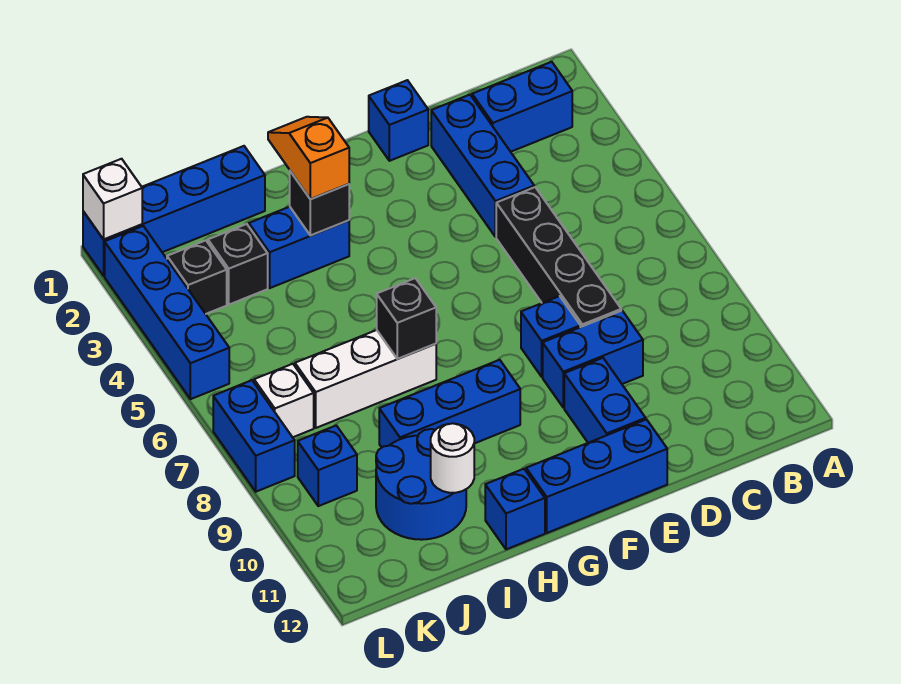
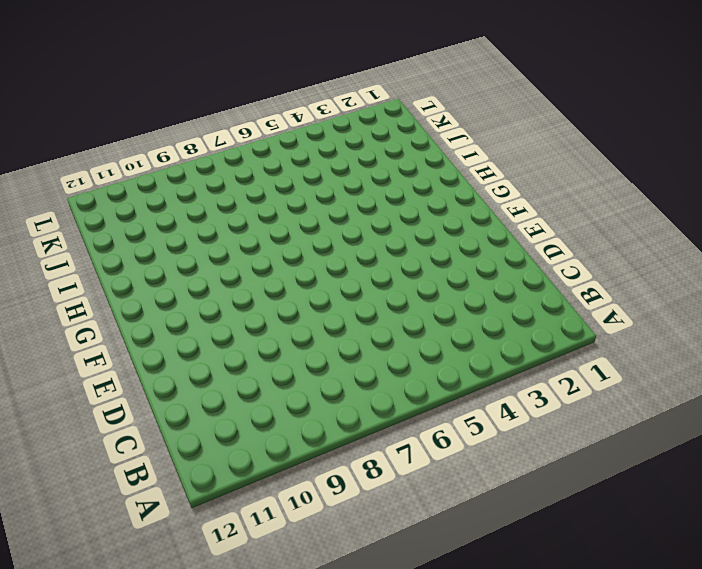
none -> blue brick B2:C2 level 1
none -> blue brick D2:D4 level 1
none -> black brick D5:D8 level 1

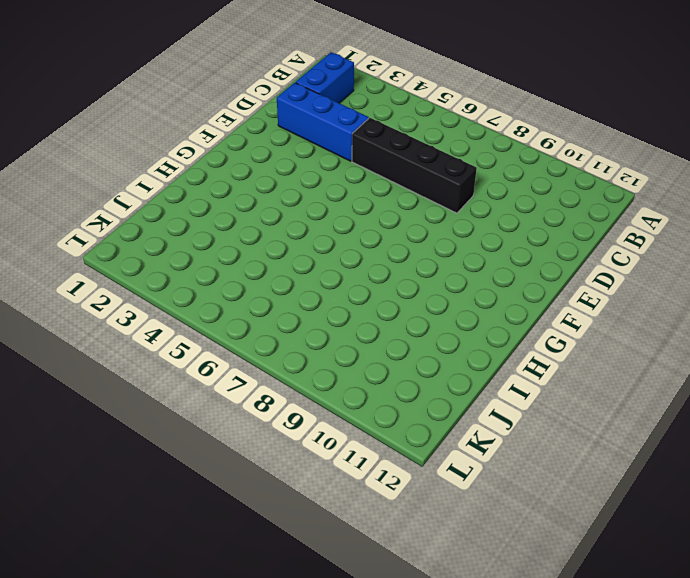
none -> blue brick D9:E9 level 1
none -> blue brick E1 level 1
none -> blue brick E8 level 1

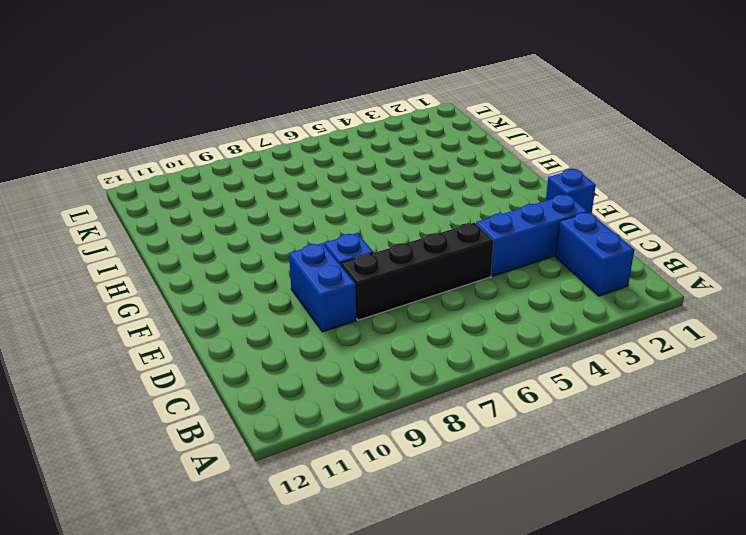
none -> blue brick E10:E11 level 1
none -> blue brick E12:G12 level 1
none -> blue brick G9:I9 level 1

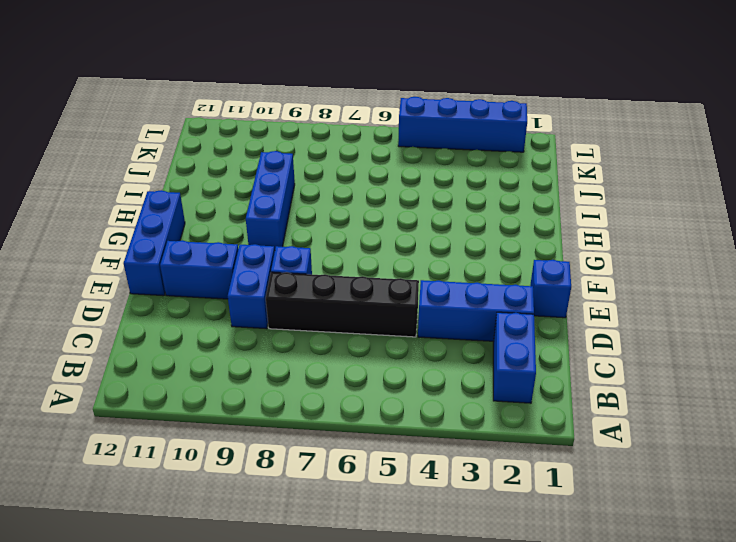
none -> blue brick H3:I3 level 1
none -> white brick H7:J7 level 1
none -> blue brick H12 level 1

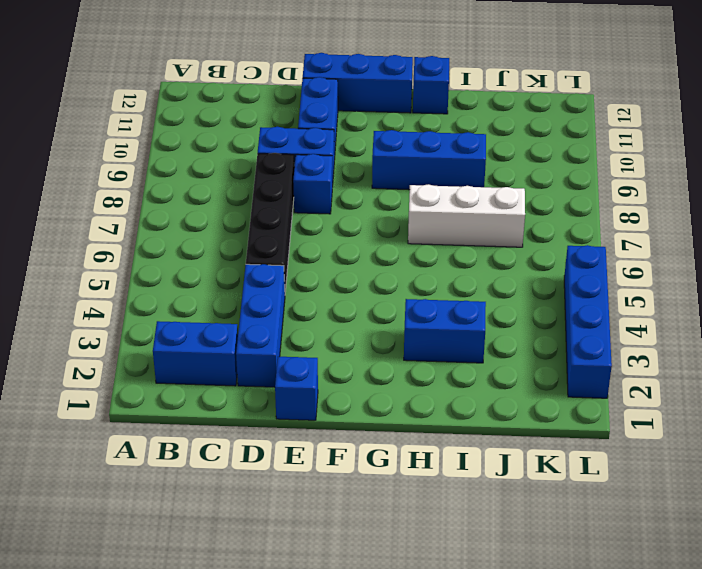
none -> blue brick I1:L1 level 1
none -> blue round brick I10:J11 level 1
none -> black brick J3 level 1

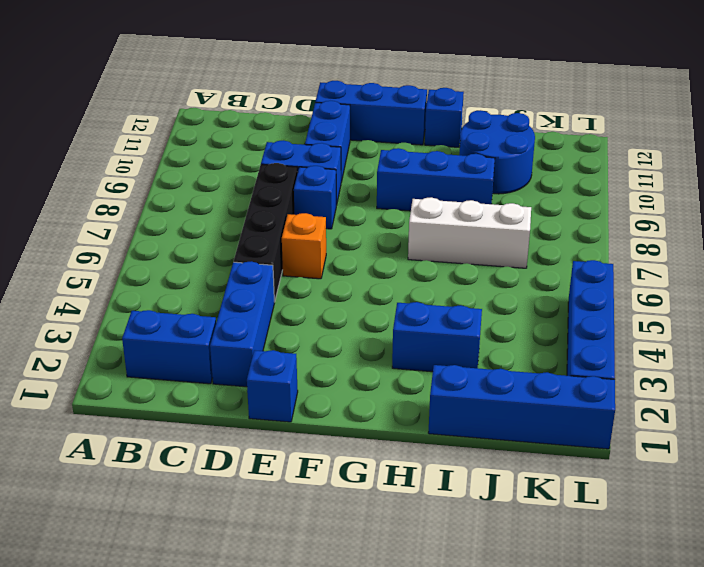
orange brick E6 level 1 -> none
none -> black brick J3 level 1
none -> black brick K3 level 1
none -> white brick K7 level 1

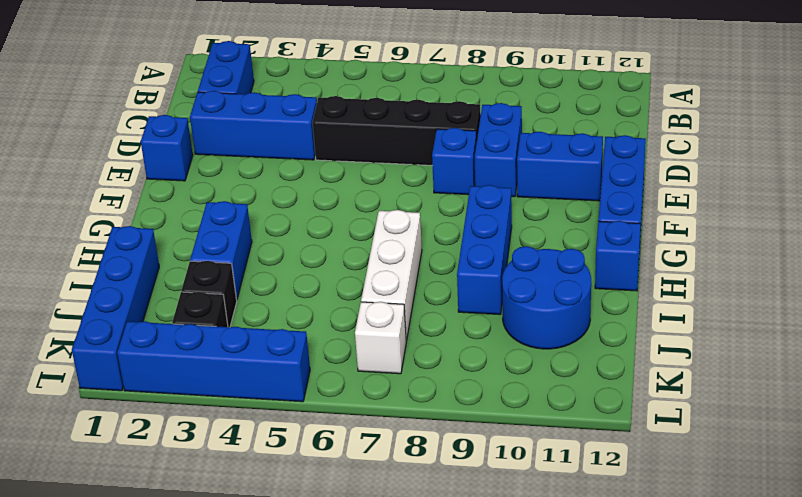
none -> blue brick K9 level 1
none -> blue brick L7:L8 level 1
none -> black brick H3 level 2

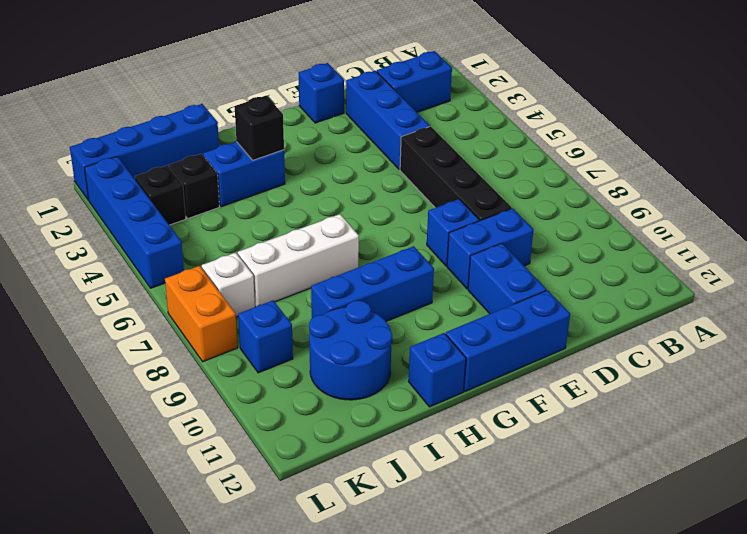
orange brick L7:L8 level 1 -> blue brick L7:L8 level 1
none -> black brick H7 level 2
none -> white round brick I11 level 2
none -> white brick L1 level 2

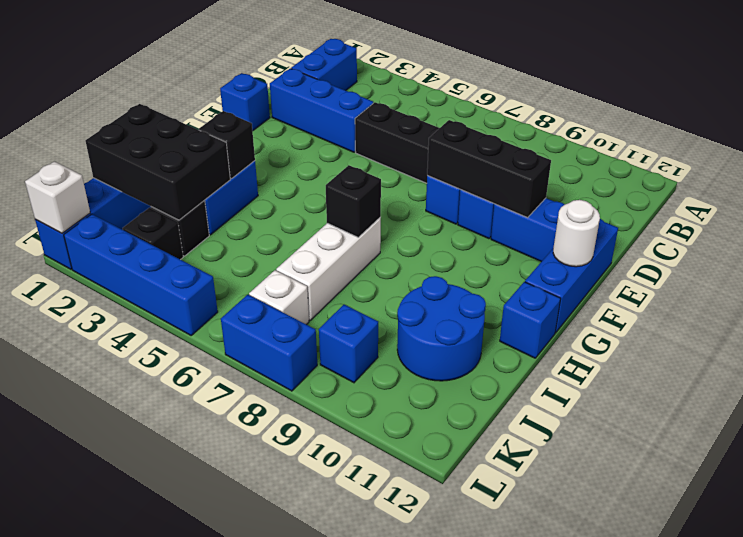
black brick E8:E10 level 2 -> none
white round brick F12 level 2 -> white round brick I11 level 2
black brick I1:J3 level 2 -> none
none -> blue brick G9:I9 level 1
none -> orange slope H2:H3 level 3 top 3

